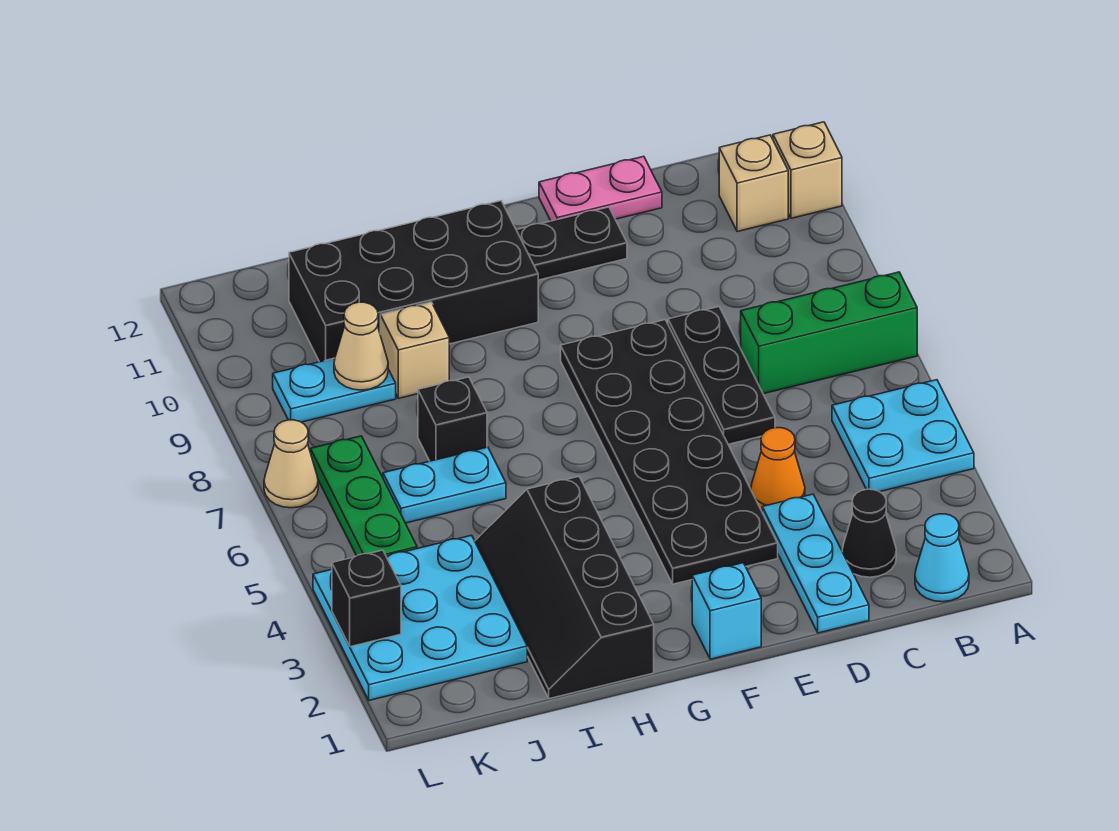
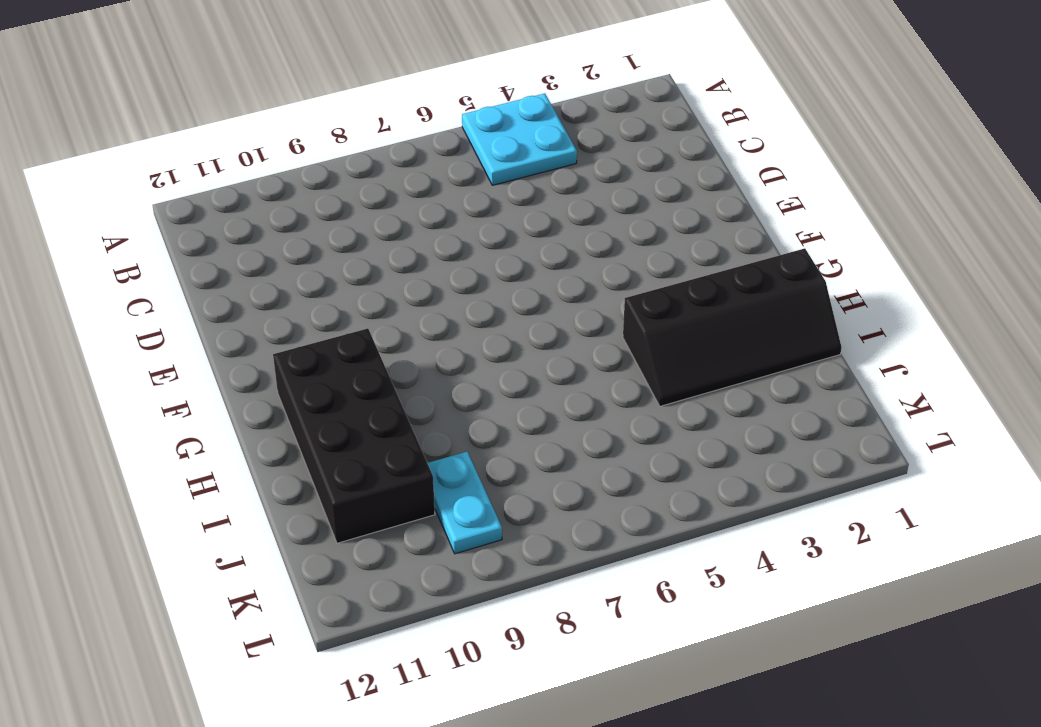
none -> green brick A7:C7 level 1
none -> tan brick A11 level 1
none -> cyan cone B1 level 1

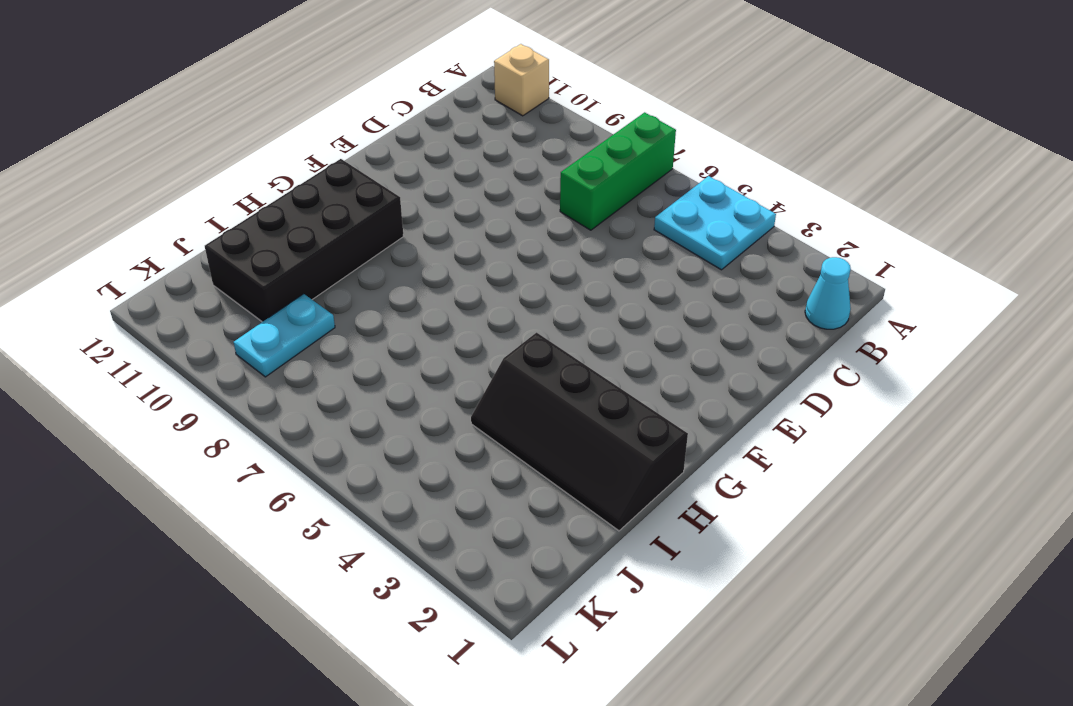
none -> tan brick B11 level 1
none -> black cone C2 level 1
none -> cyan plate D1:D3 level 1

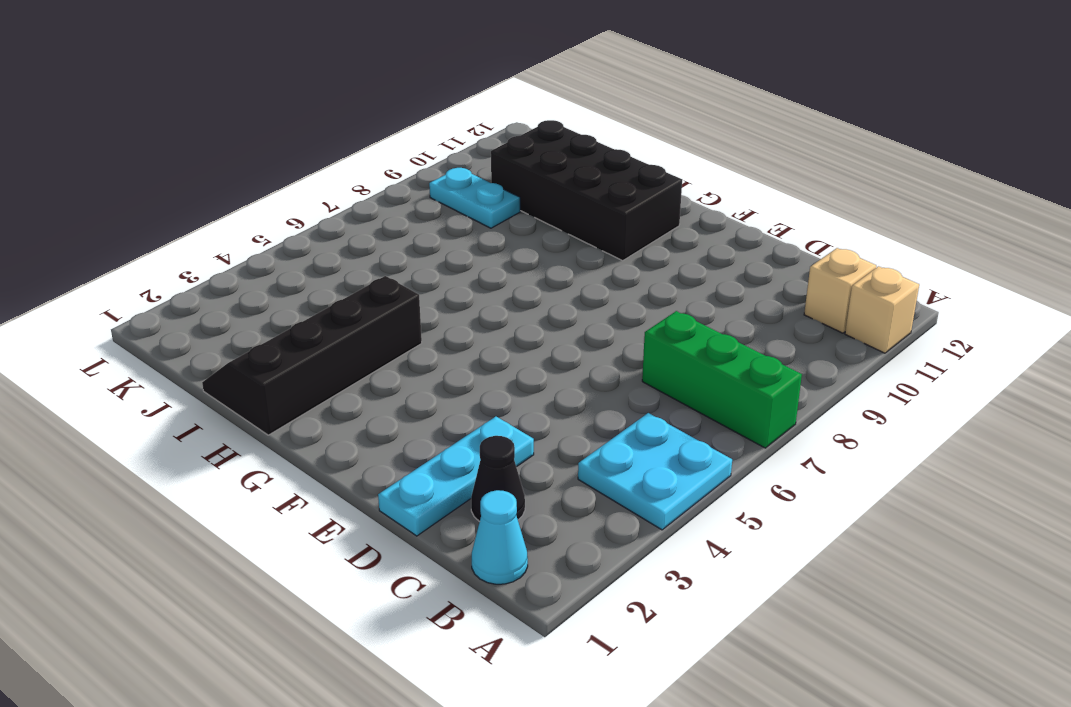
none -> orange cone D4 level 1
none -> black plate D6:D8 level 1
none -> pink plate D12:E12 level 1

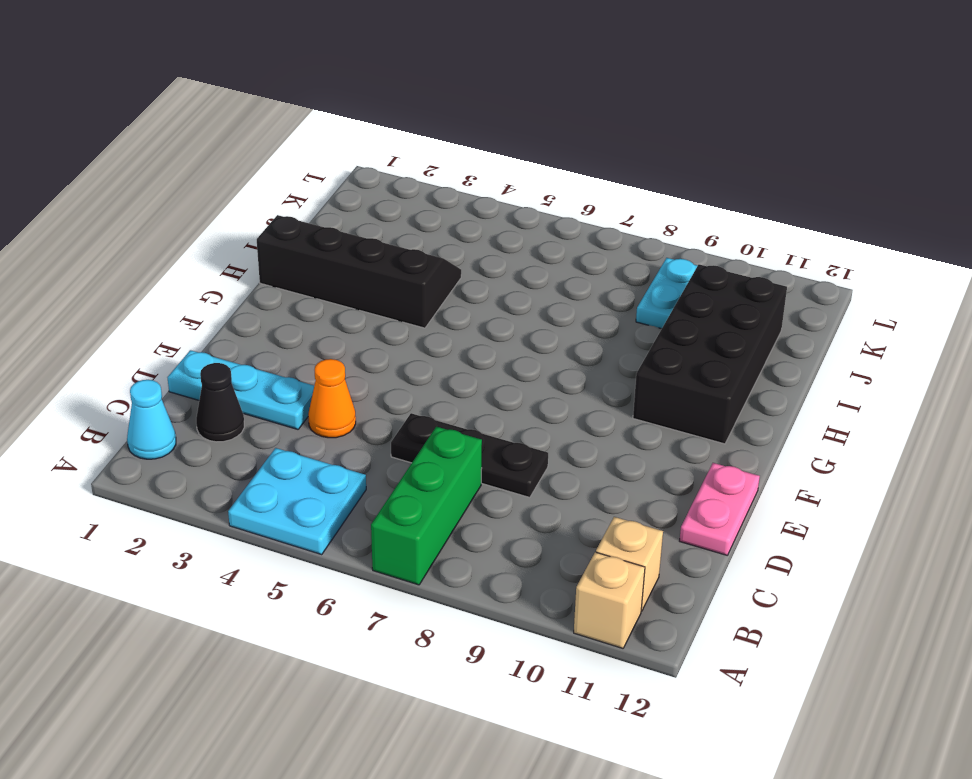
none -> black plate E3:F8 level 1
none -> black plate E11:F11 level 1
none -> cyan brick F1 level 1

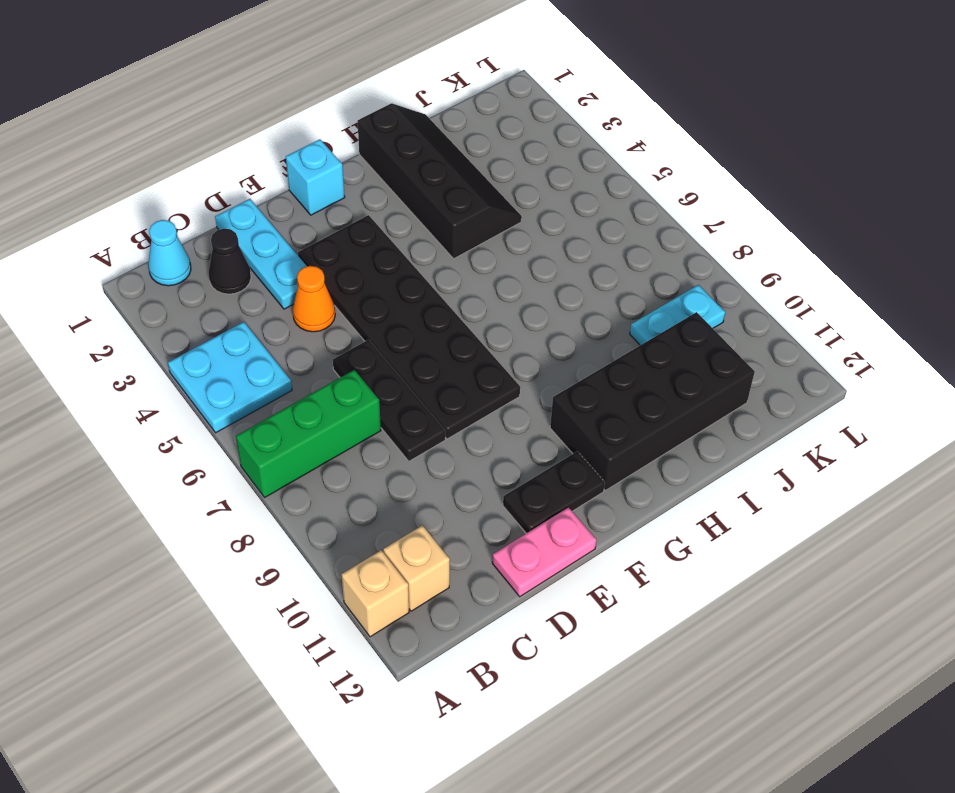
none -> cyan plate I6:J6 level 1
none -> black brick I7 level 1
none -> tan brick I9 level 1

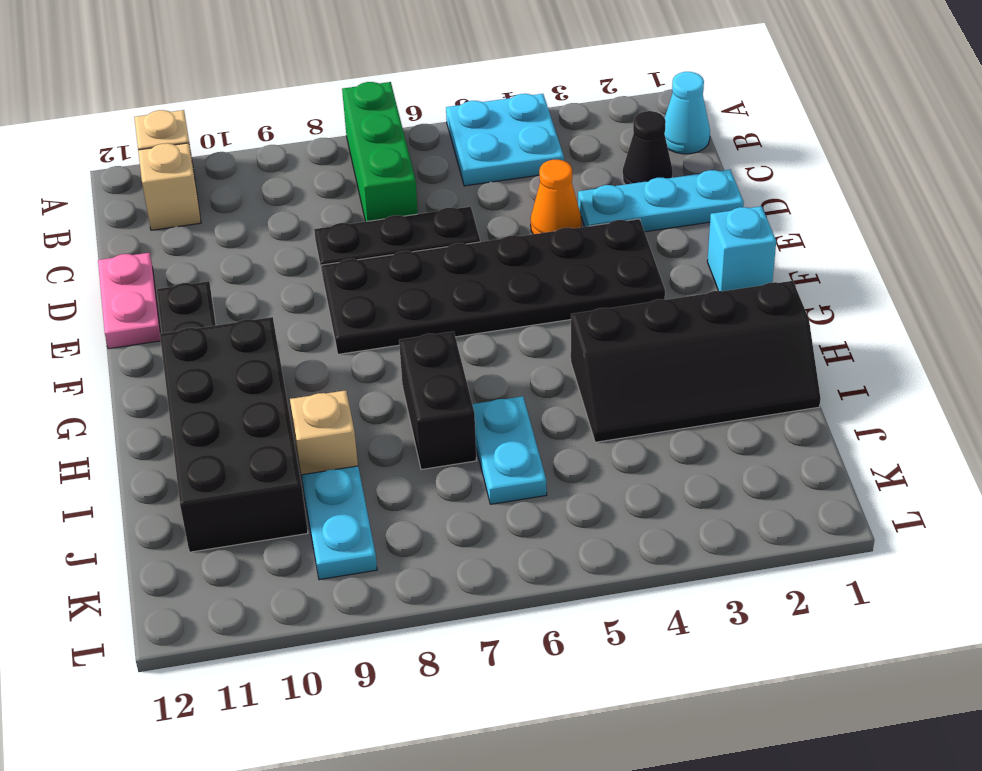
black brick H7:I7 level 1 -> black brick I7 level 1
none -> cyan plate J2:L4 level 1
none -> green plate K5:K7 level 1
none -> tan cone L7 level 1

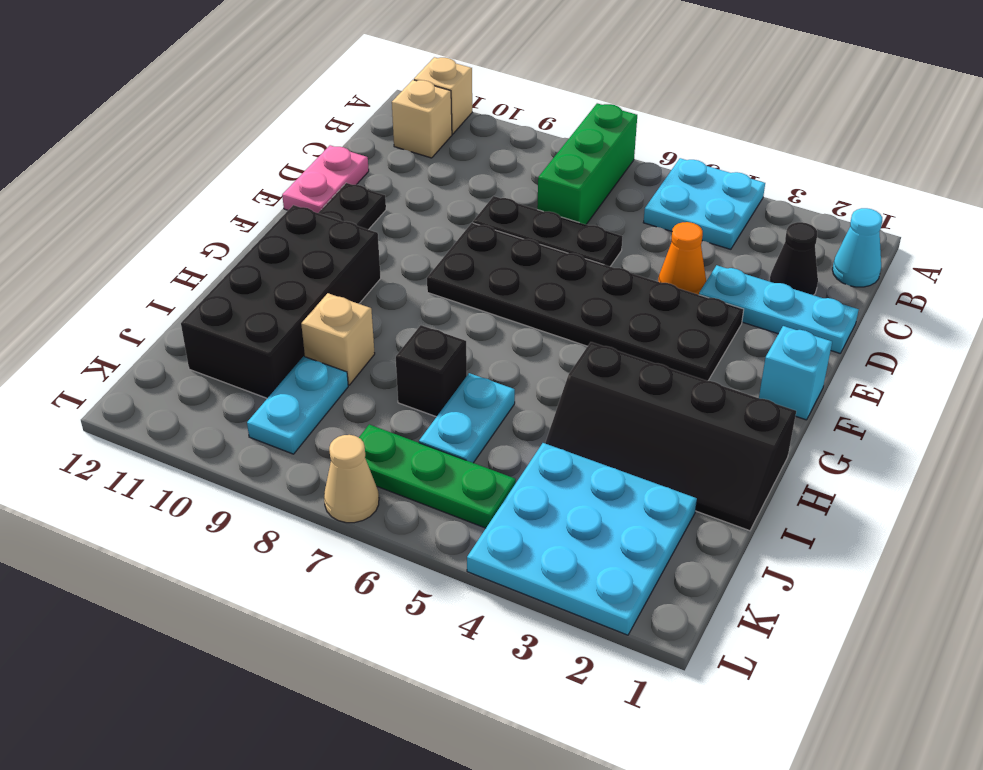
none -> tan cone J9 level 2
none -> black brick L3 level 2

